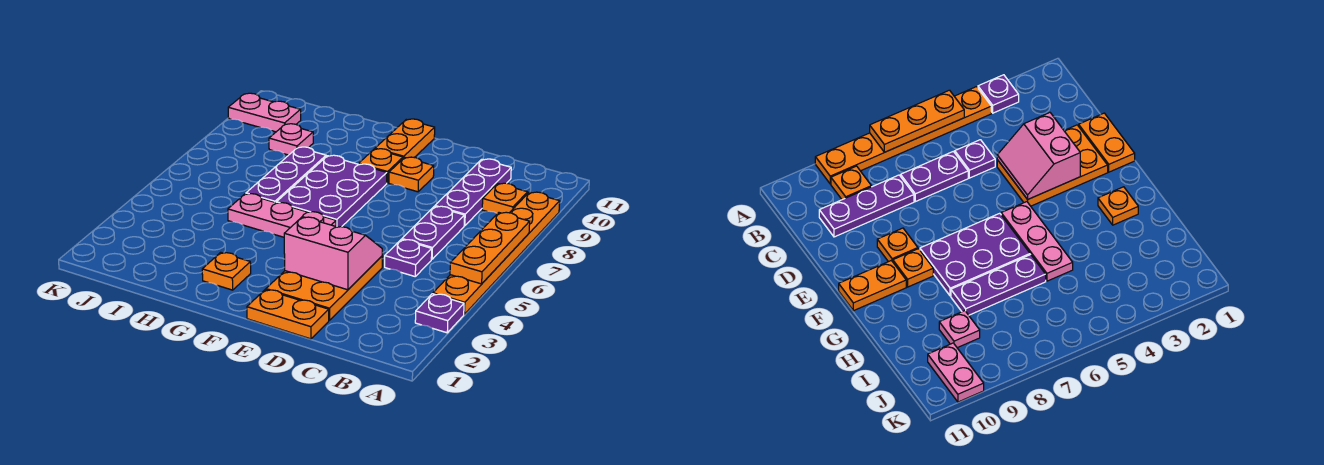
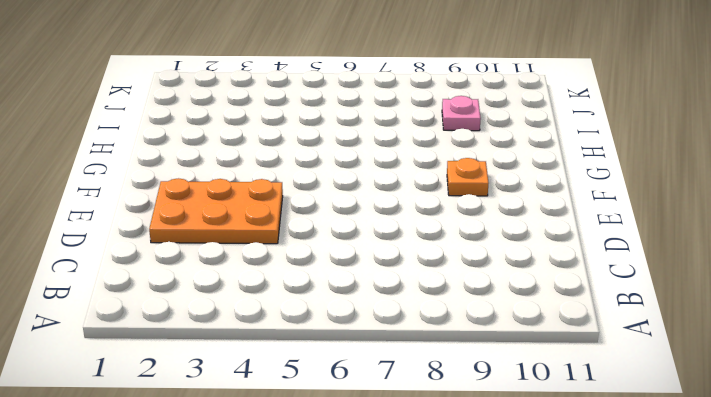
none -> purple plate A3 level 1
none -> orange plate A4:A9 level 1
none -> orange plate B9 level 1

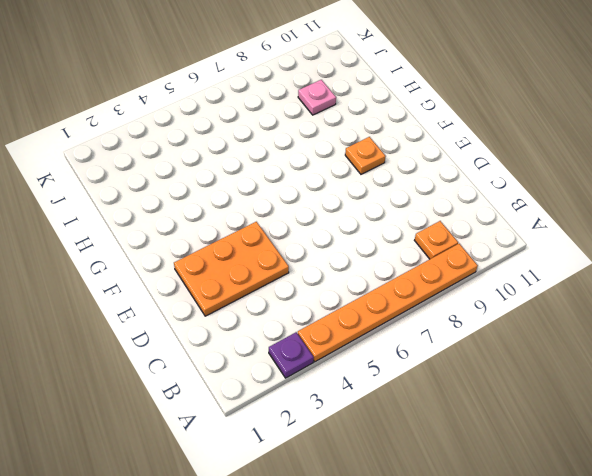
none -> purple plate C5 level 1
none -> purple plate C6:C7 level 1
none -> purple plate C8:C10 level 1

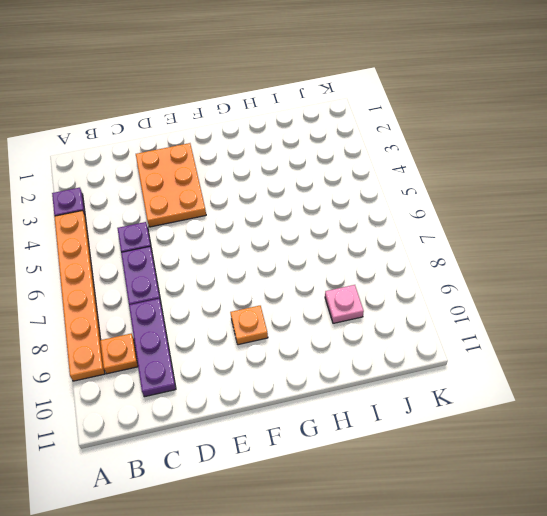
none -> orange plate D1:E1 level 1
none -> orange plate E9 level 1
none -> pink plate F5:H5 level 1

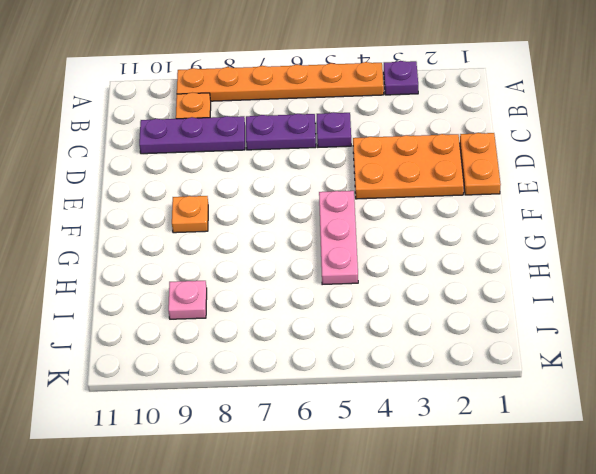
none -> orange plate E9 level 1
none -> purple plate F6:G8 level 1
none -> orange plate F10:F11 level 1

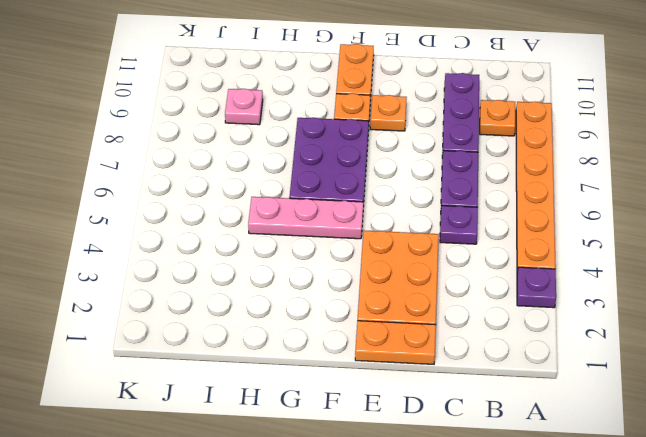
none -> orange plate G2 level 1
none -> purple plate H6:H8 level 1
none -> pink plate J10:K10 level 1

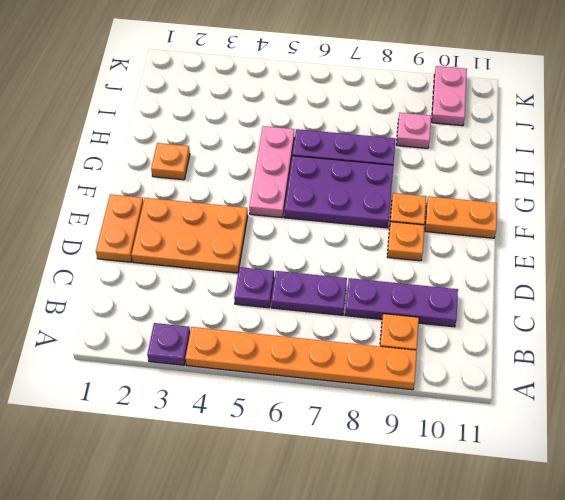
none -> orange plate A5:A7 level 2
none -> pink slope D3:E4 level 2 top 3

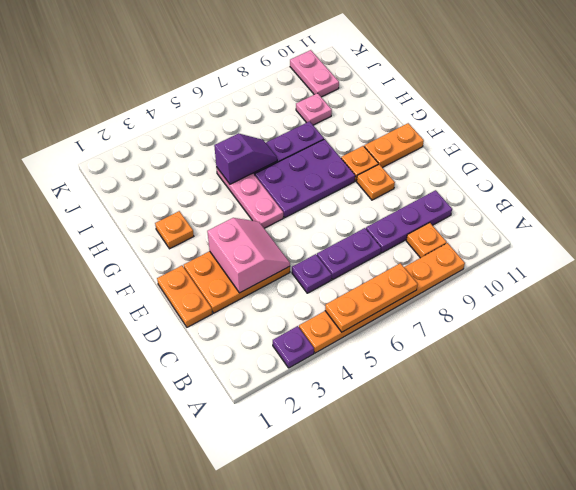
purple slope H5:H6 level 2 top 5 -> none

